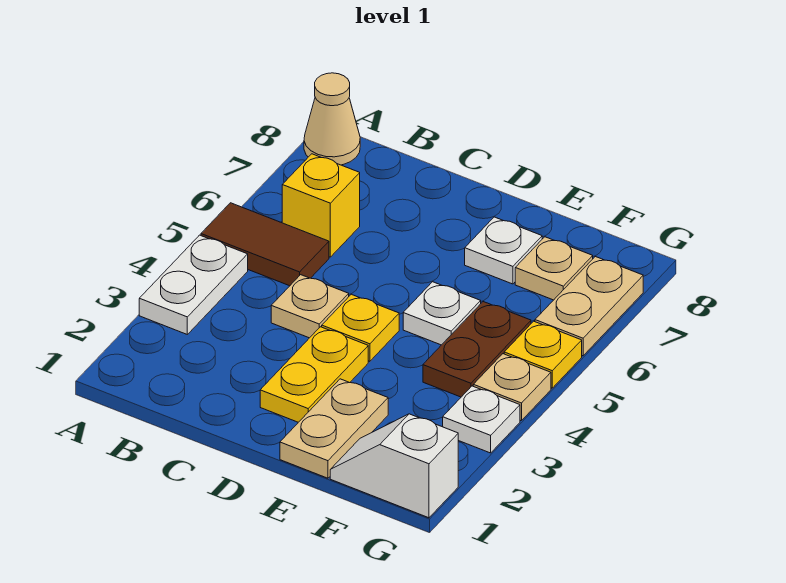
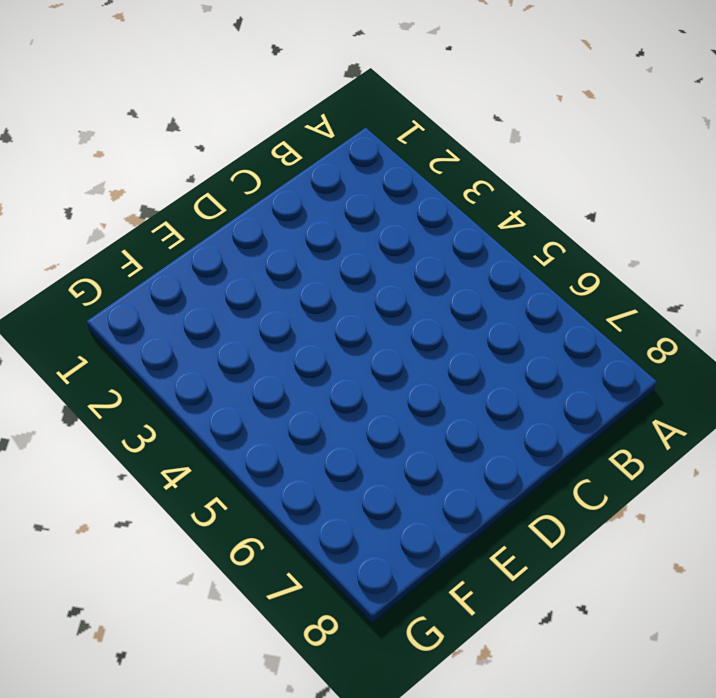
none -> white plate A3:A4 level 1
none -> brown tile A5:B5 level 1
none -> tan cone A8 level 1

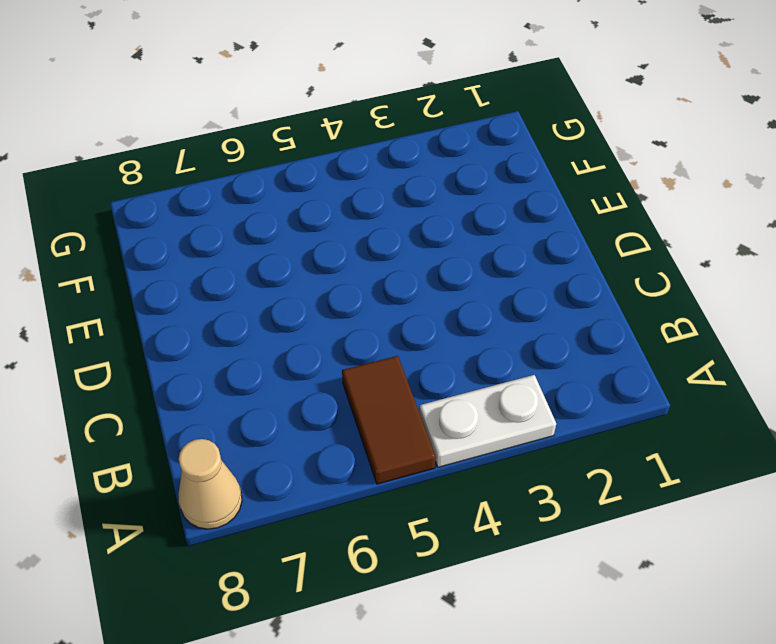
none -> yellow brick B6 level 1
none -> tan plate C4 level 1
none -> yellow plate D2:D3 level 1

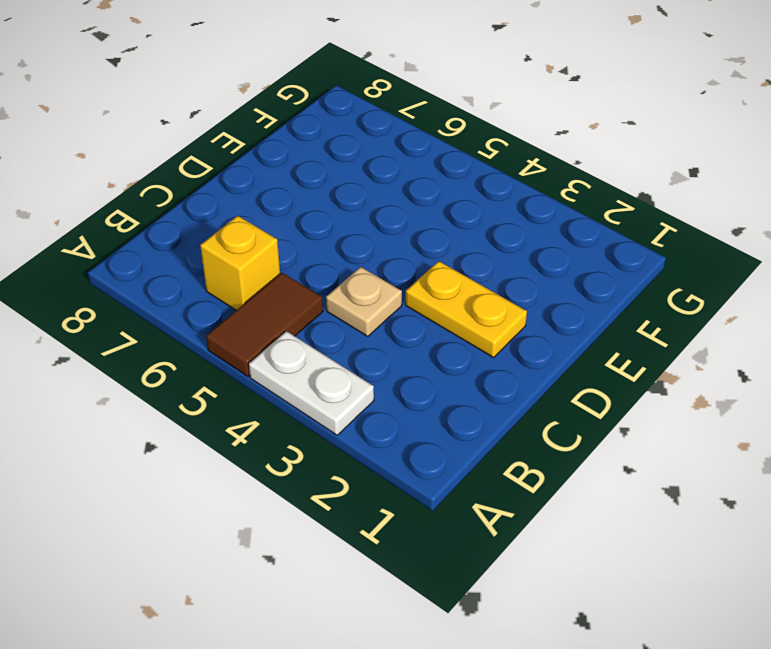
none -> tan cone A8 level 1
none -> yellow plate D4 level 1
none -> tan plate E1:E2 level 1

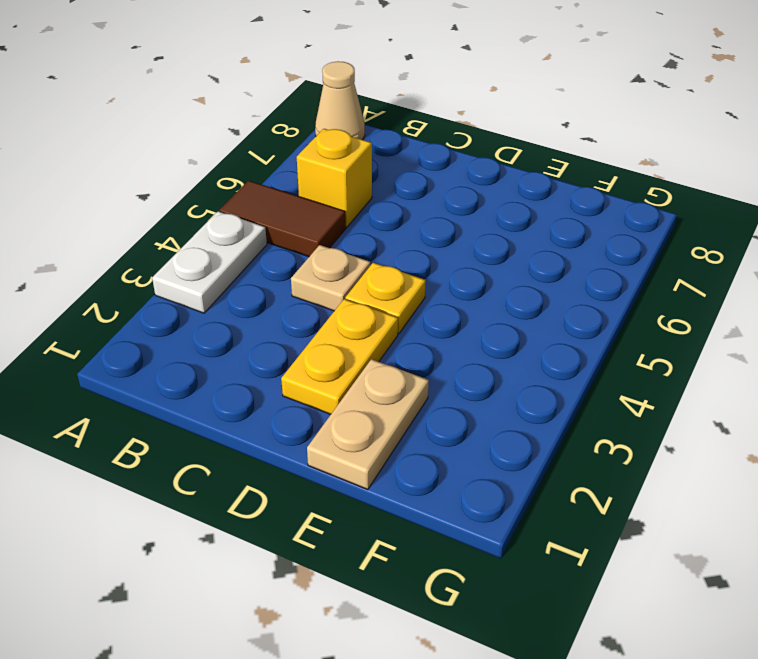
none -> white plate E5 level 1
none -> white plate E7 level 1
none -> white slope F1:G1 level 1 top G

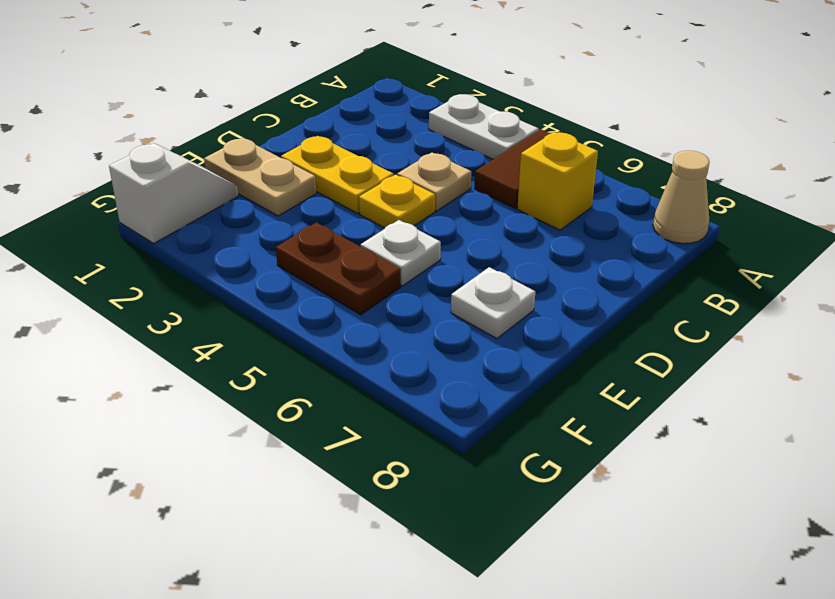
none -> tan plate F7 level 1
none -> white plate G3 level 1
none -> tan plate G4 level 1

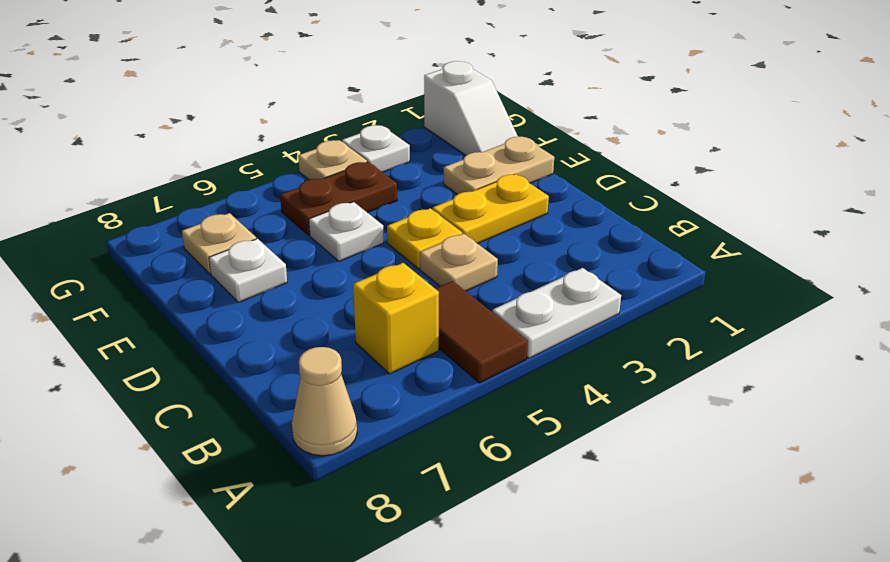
none -> yellow plate G5 level 1
none -> tan plate G6:G7 level 1

